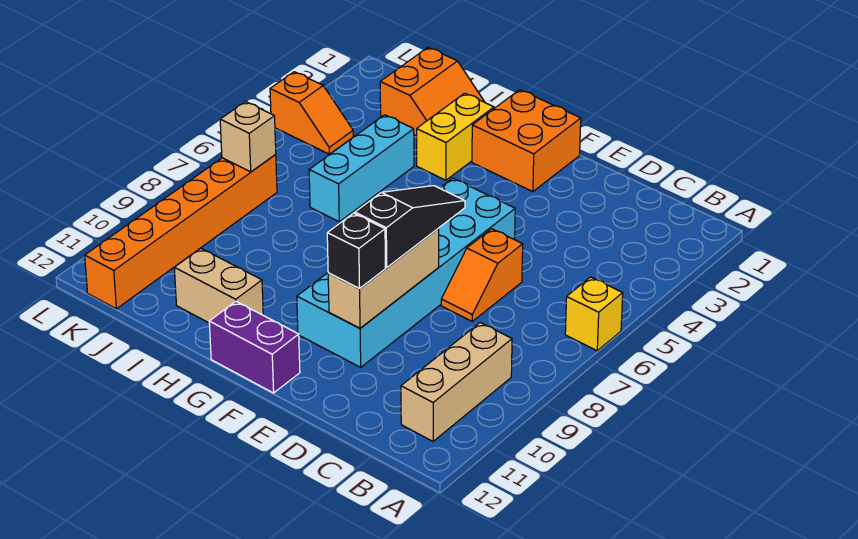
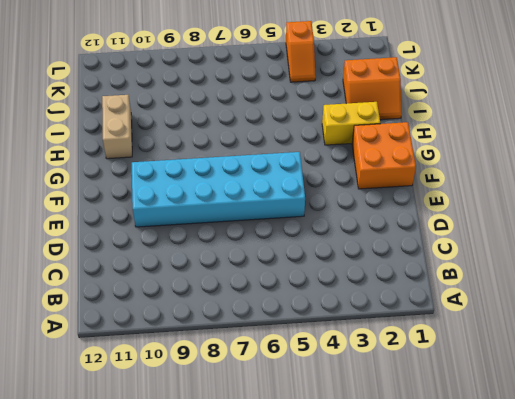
none -> yellow brick A6 level 1
none -> tan brick B9:B11 level 1
none -> orange slope D6:D7 level 1 top 6

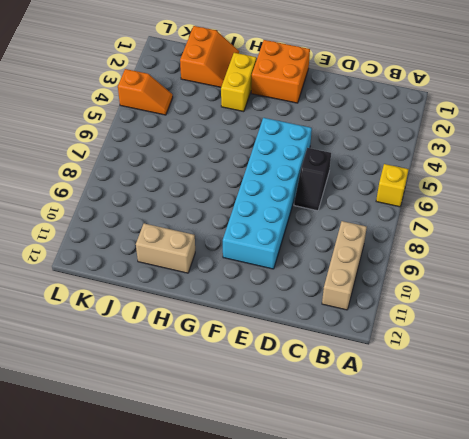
black slope D6:D7 level 1 top 6 -> orange slope D6:D7 level 1 top 6
none -> purple brick F12:G12 level 1
none -> cyan brick I4:I6 level 1
none -> orange brick K7:K12 level 1

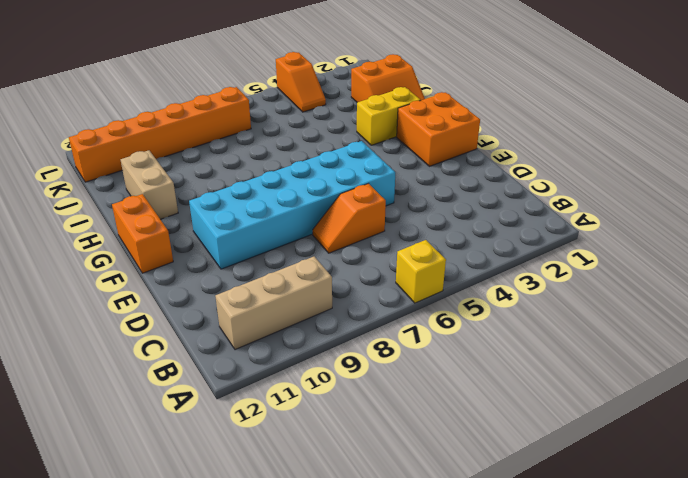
orange brick F12:G12 level 1 -> purple brick F12:G12 level 1
none -> cyan brick I4:I6 level 1
none -> tan brick E8:E10 level 2
none -> tan brick K7 level 2

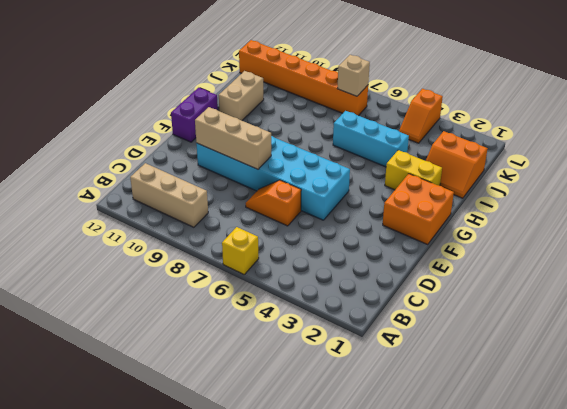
none -> black slope E7:E9 level 3 top 9
none -> black brick E10 level 3

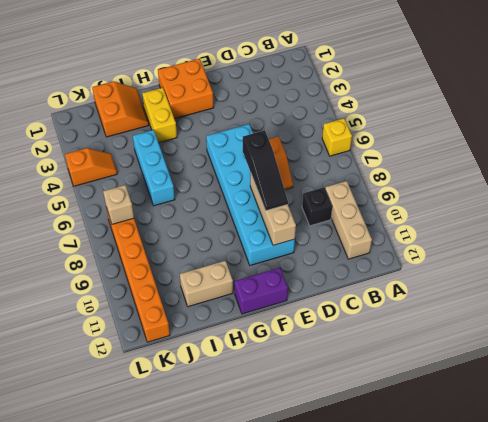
black brick C9 level 1 -> black brick E10 level 3
black slope E7:E9 level 3 top 7 -> black slope E7:E9 level 3 top 9

